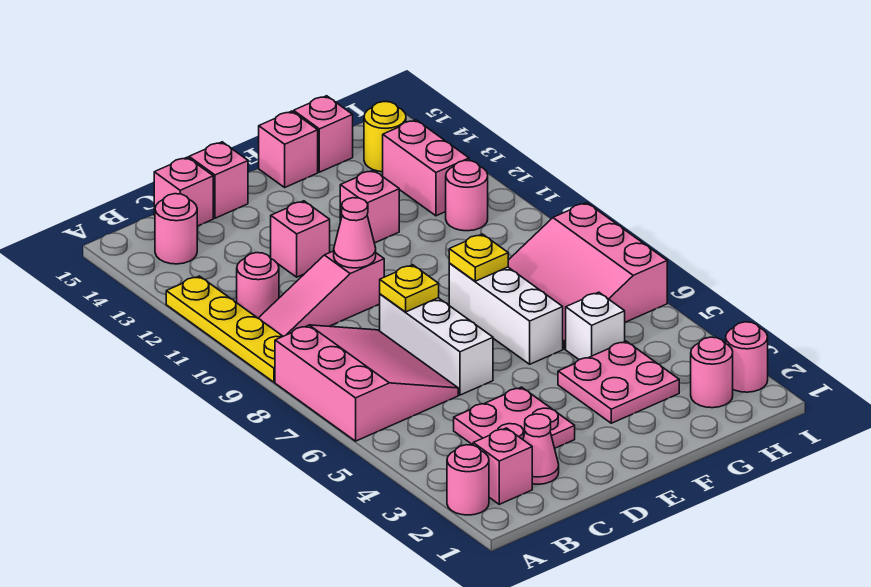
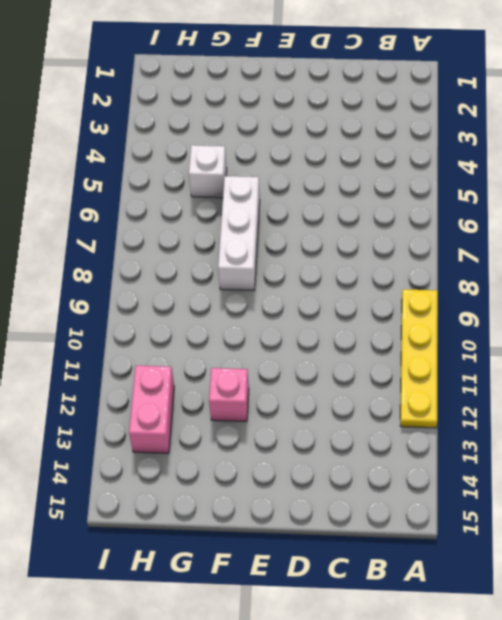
none -> pink round brick A2 level 1
none -> pink slope A6:C8 level 1 top A
none -> pink brick B2 level 1

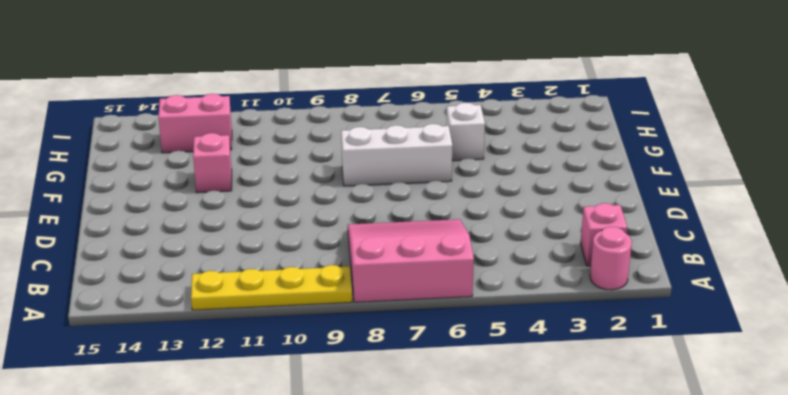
none -> pink slope B10:D10 level 1 top D
none -> pink round brick B11 level 1
none -> pink round brick B14 level 1

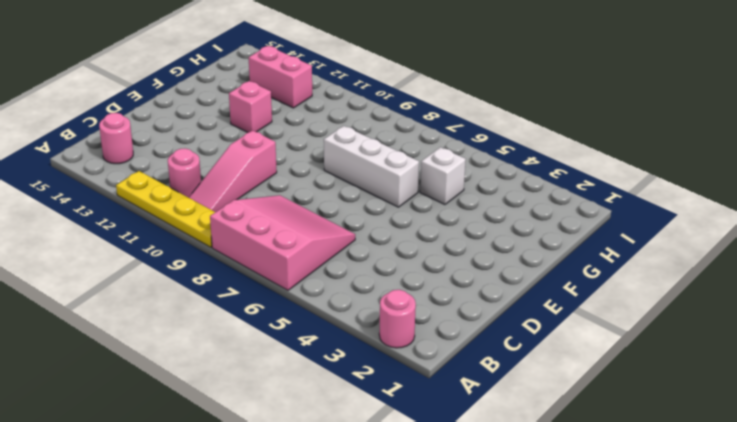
none -> pink brick B2 level 1
none -> pink cone C2 level 1
none -> pink plate C3:D4 level 1

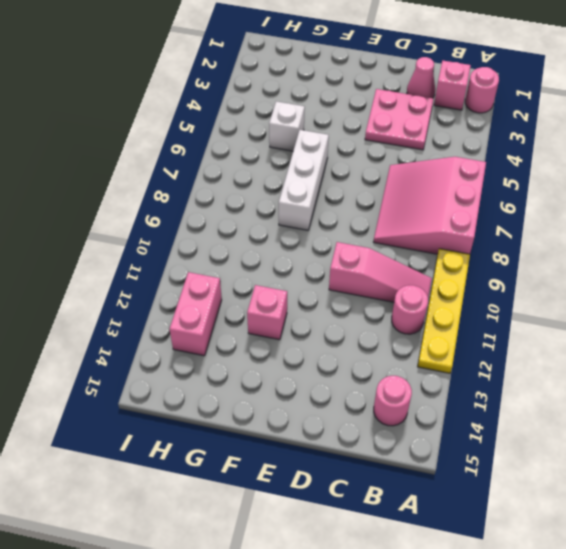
none -> pink brick C15 level 1
none -> white brick D6:D8 level 1
none -> pink brick D12 level 1

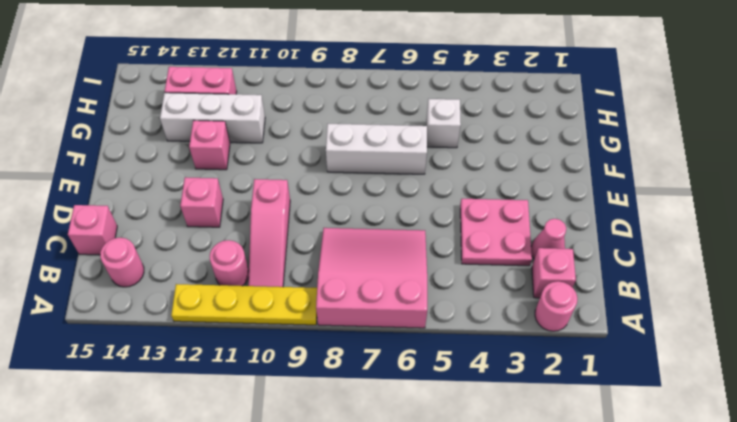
white brick G11:G13 level 1 -> white brick D6:D8 level 1
none -> pink brick D15 level 1
none -> pink plate F3:G4 level 1
none -> pink brick F15 level 1

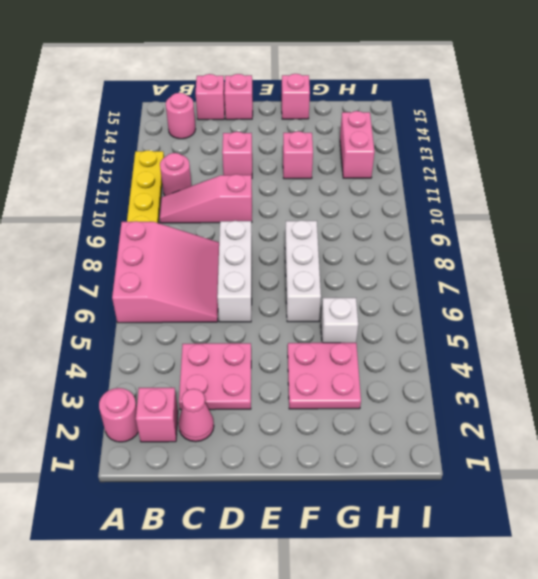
none -> pink slope G6:I8 level 1 top I
none -> pink brick G15 level 1
none -> pink round brick H2 level 1

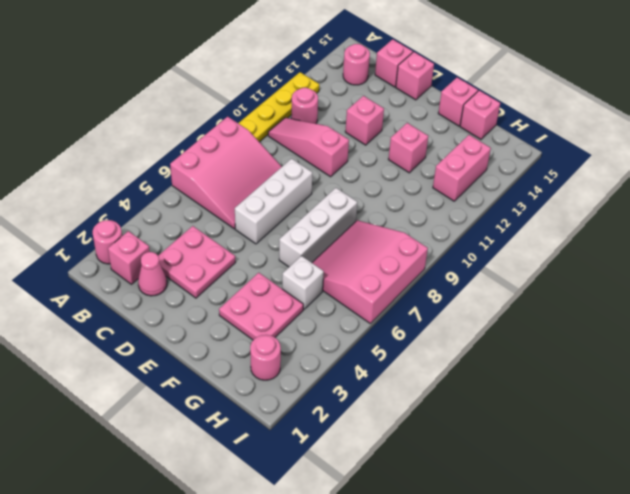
none -> pink round brick H11 level 1
none -> yellow round brick H14 level 1
none -> pink round brick I2 level 1

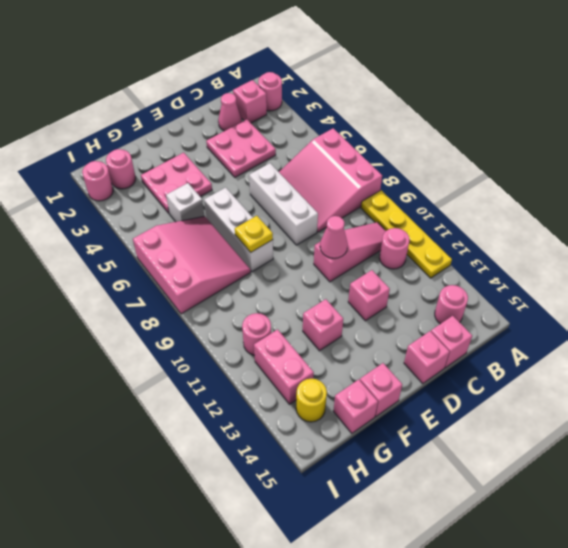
none -> yellow plate D8 level 2

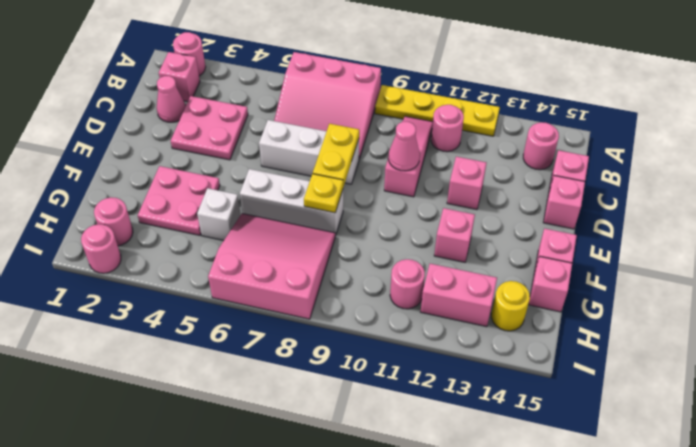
yellow plate D8:E8 level 2 -> yellow plate D8 level 2

